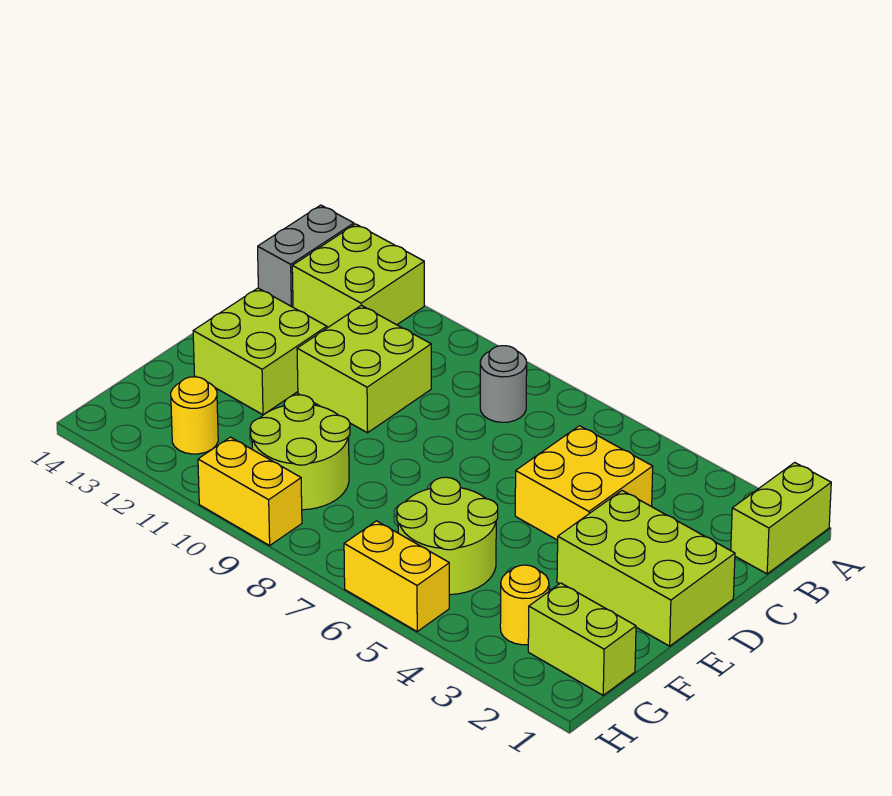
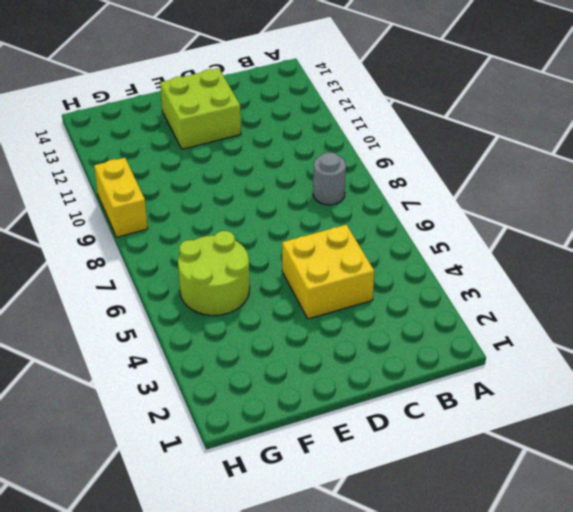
none -> lime brick A1:B1 level 1
none -> lime brick A12:B13 level 1
none -> grey brick A14:B14 level 1

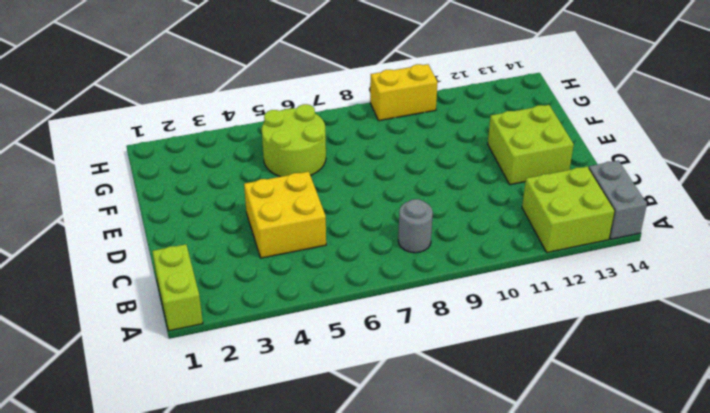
none -> lime brick C10:D11 level 1
none -> lime brick D1:E3 level 1
none -> lime round brick F9:G10 level 1

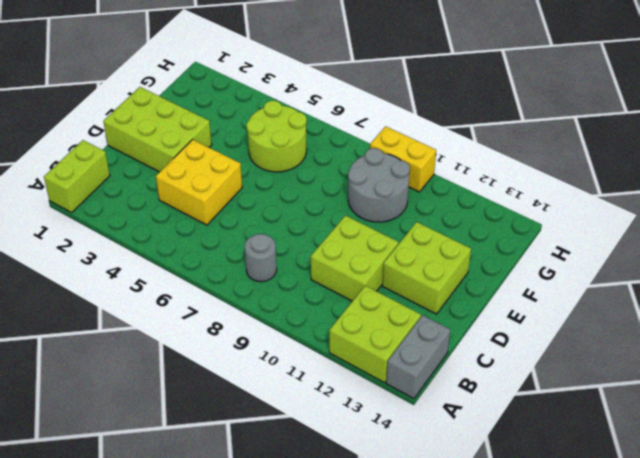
grey round brick F9:G10 level 1 -> lime round brick F9:G10 level 1
none -> lime brick G1:G2 level 1
none -> yellow round brick G3 level 1
none -> yellow round brick G12 level 1

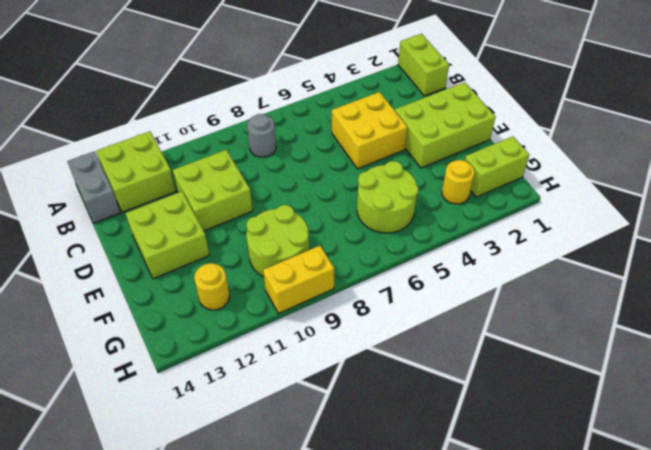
none -> yellow brick H5:H6 level 1

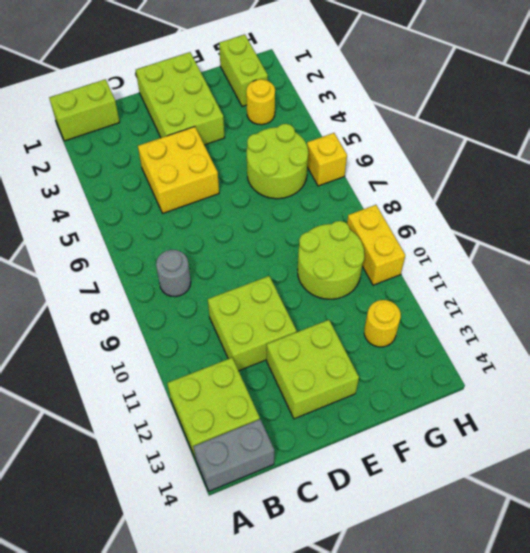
yellow brick H6 level 1 -> yellow brick H5:H6 level 1

